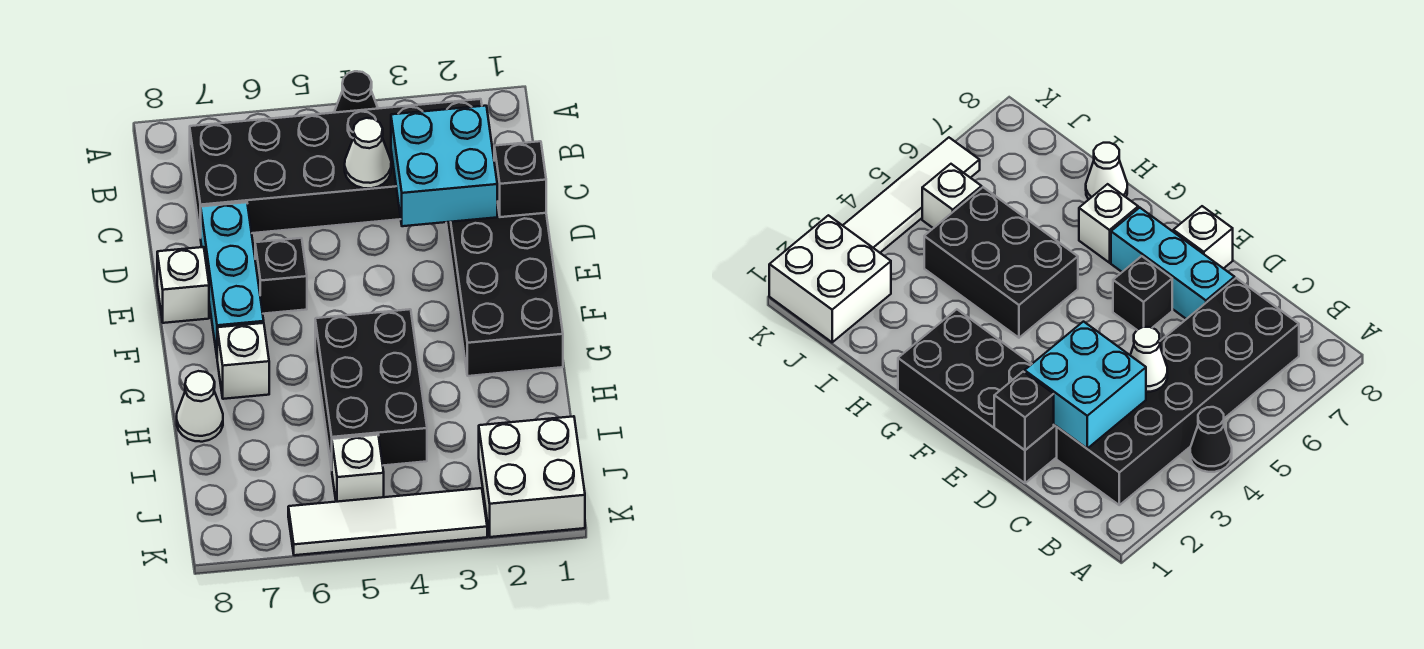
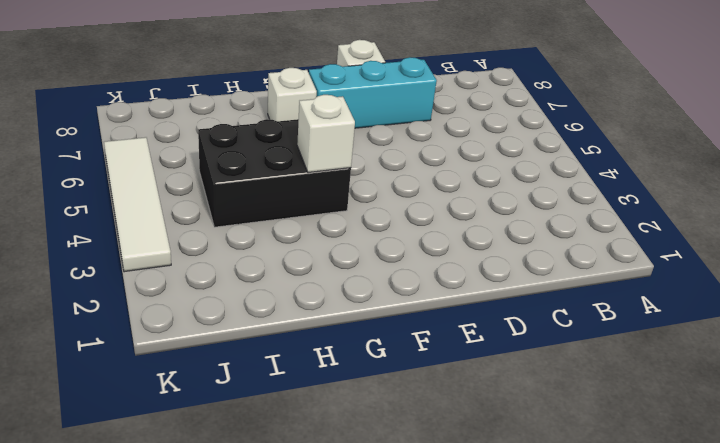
white brick G4 level 2 -> white brick J5 level 1
none -> black cone A4 level 1
none -> black brick B2:C7 level 1
none -> black brick D1:G2 level 1

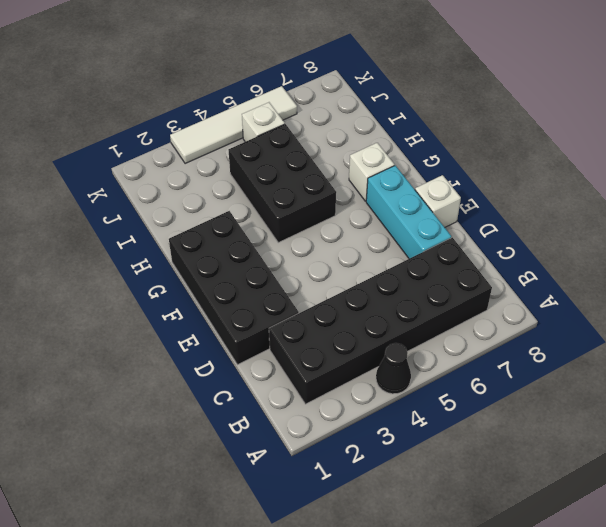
none -> black brick E6 level 1
none -> white cone H8 level 1
none -> white brick J1:K2 level 1

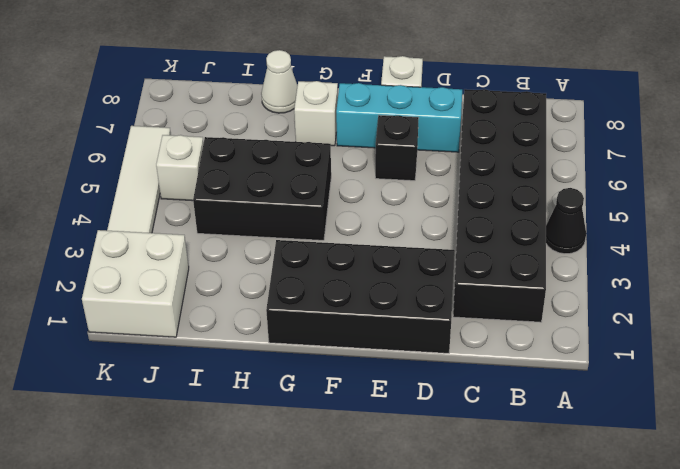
none -> cyan brick C2:D3 level 2
none -> white cone C4 level 2
none -> black brick D1 level 2

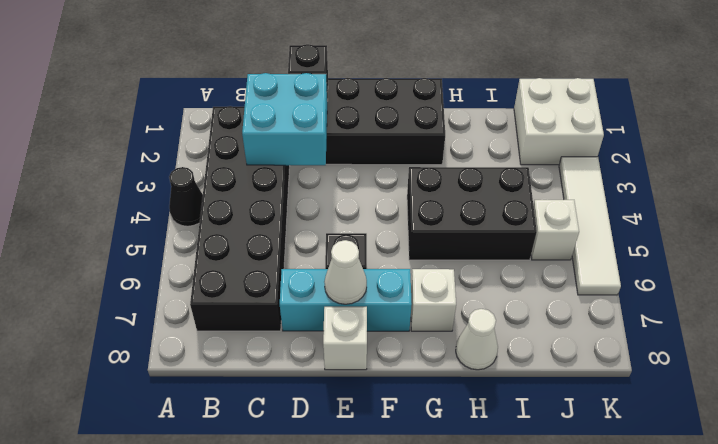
white cone E7 level 2 -> white cone C4 level 2

